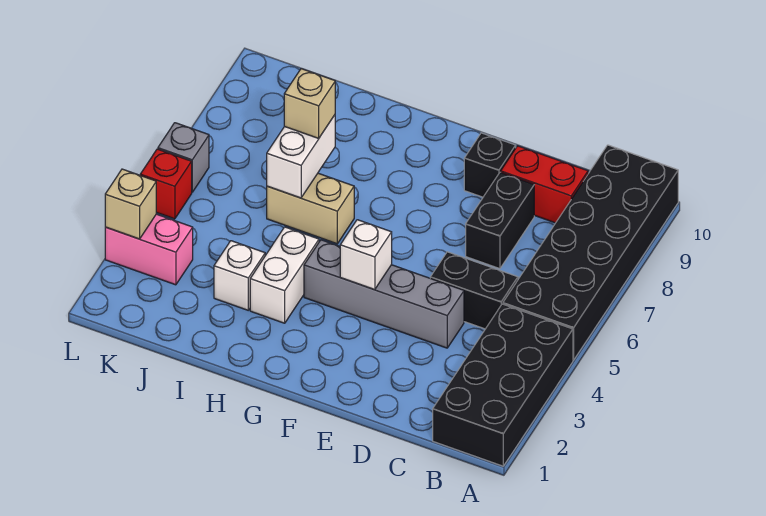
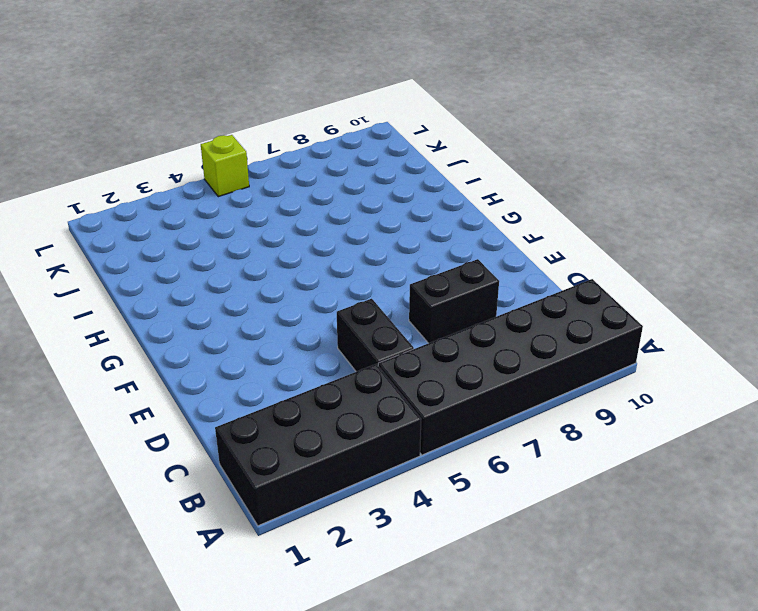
lime brick L5 level 1 -> red brick L5 level 1
none -> red brick C9:D9 level 1
none -> grey brick D4:G4 level 1
none -> black brick E9 level 1

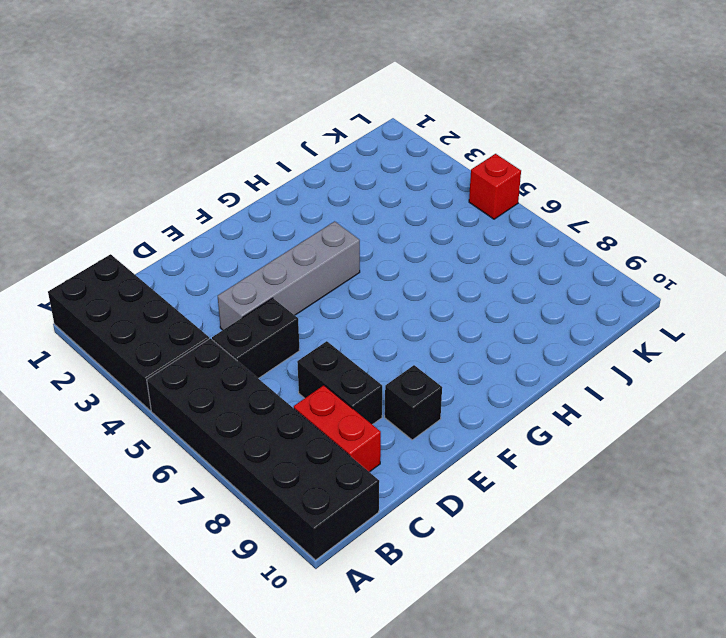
red brick C8:C9 level 1 -> red brick C9:D9 level 1
none -> white brick H3:H4 level 1
none -> tan brick H6:I6 level 1
none -> white brick I3 level 1

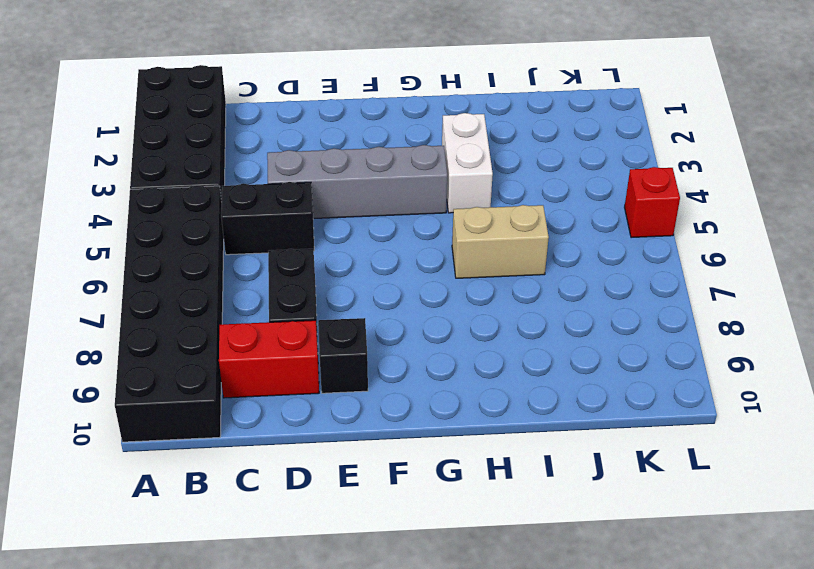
none -> white brick I3 level 1
none -> pink brick K3:L3 level 1
none -> grey brick L6 level 1

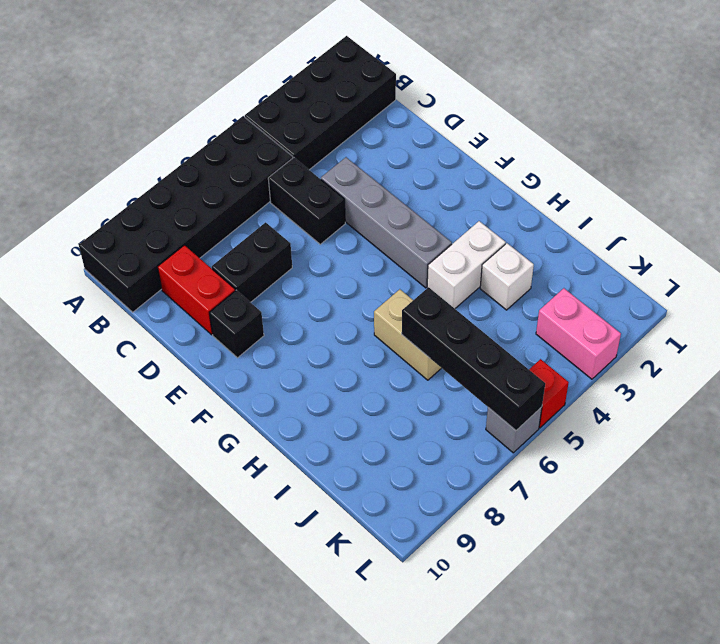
black brick I6:L6 level 2 -> white brick I6:I7 level 2
none -> white brick F4 level 2
none -> tan brick L3 level 2
none -> tan brick I7 level 3

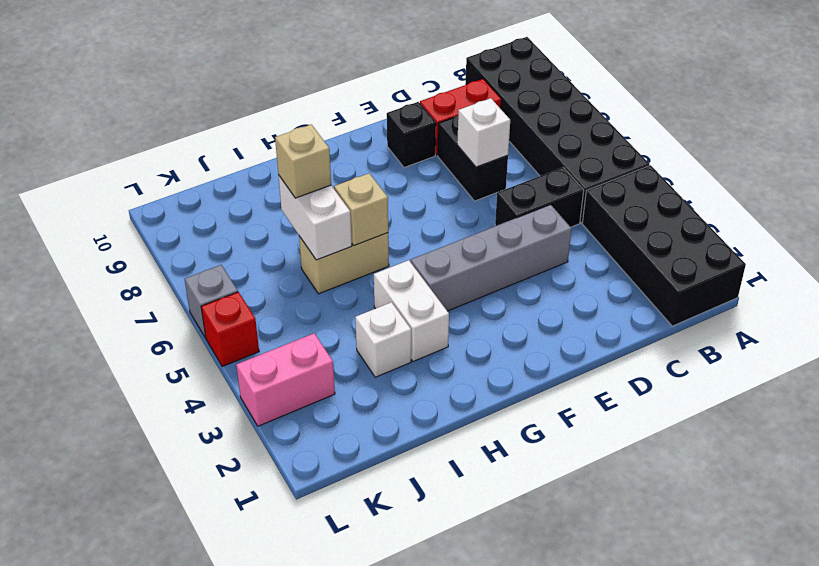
white brick D7 level 2 -> white brick F4 level 2
tan brick H6 level 2 -> tan brick L3 level 2

